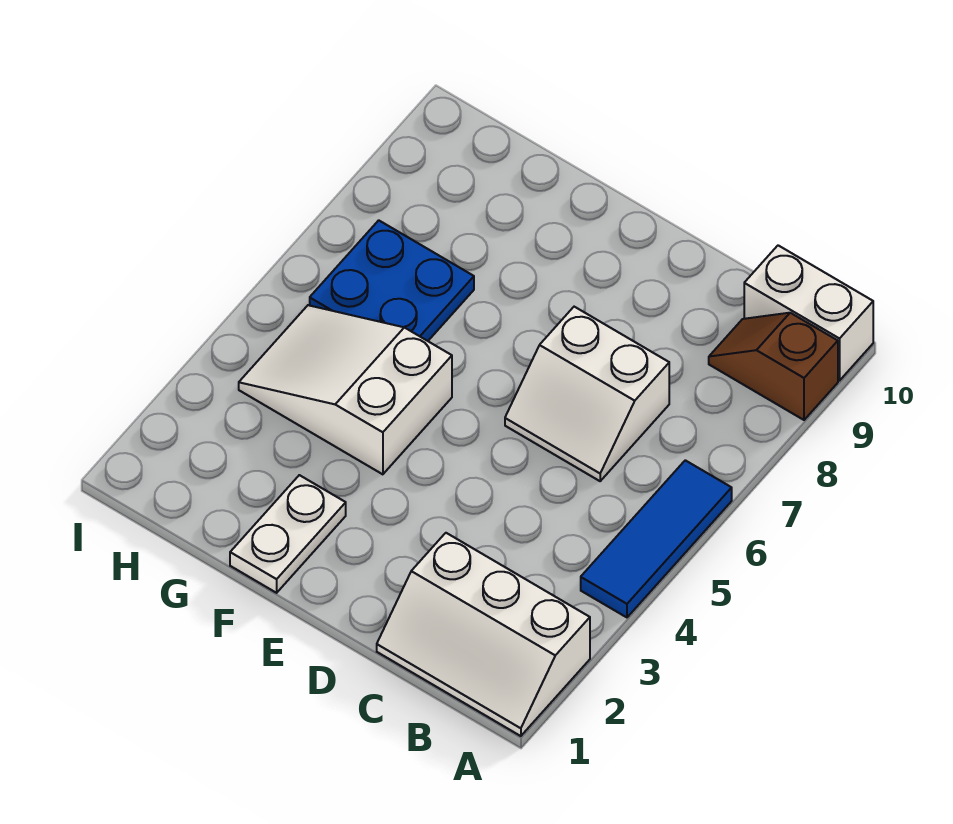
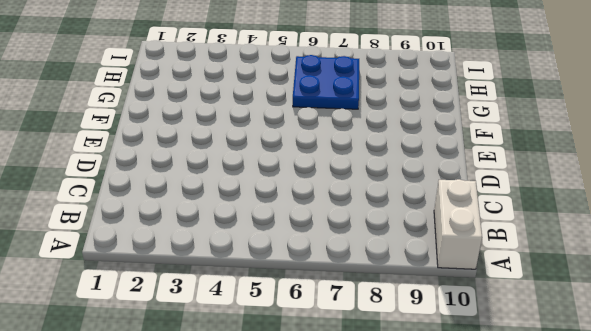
none -> white slope A1:C2 level 1 top 2
none -> blue tile A4:A6 level 1

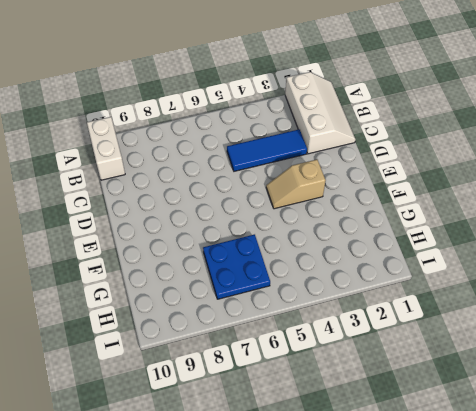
blue tile C3:C5 level 1 -> blue tile A4:A6 level 1
tan slope E3:E4 level 1 top 3 -> none
none -> brown slope A9:B9 level 1 top A
none -> white slope C6:D7 level 1 top 7

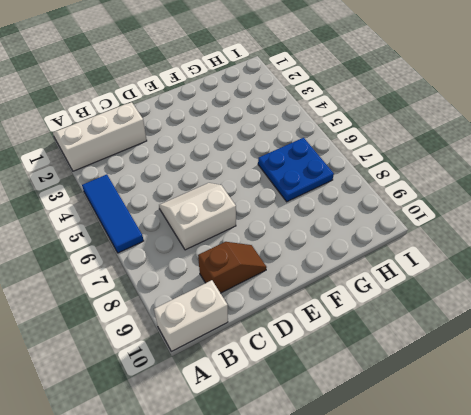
brown slope C9:D9 level 1 top C -> brown slope A9:B9 level 1 top A
none -> white plate F1:F2 level 1
none -> white slope F4:H5 level 1 top F

